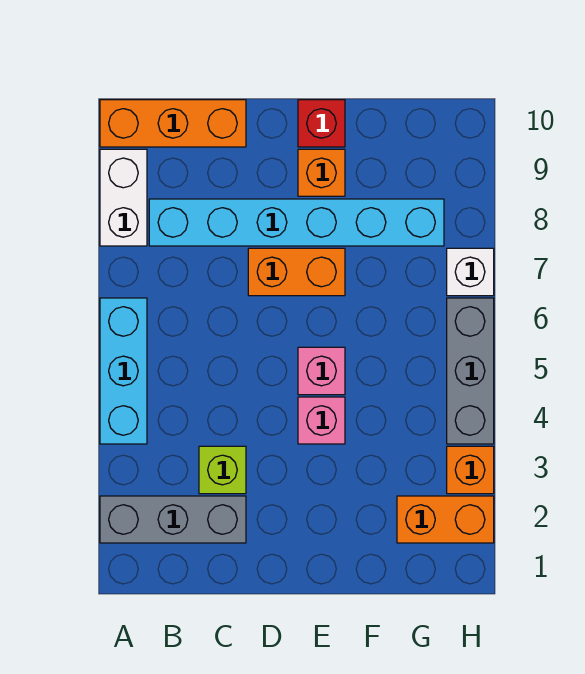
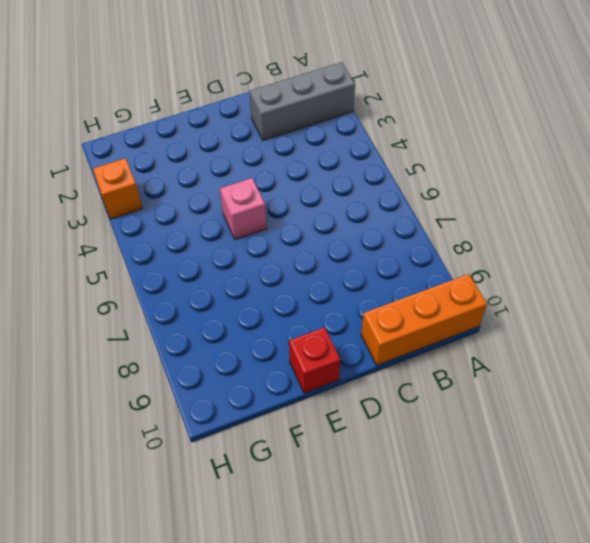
none -> cyan brick A4:A6 level 1
none -> white brick A8:A9 level 1
none -> cyan brick B8:G8 level 1

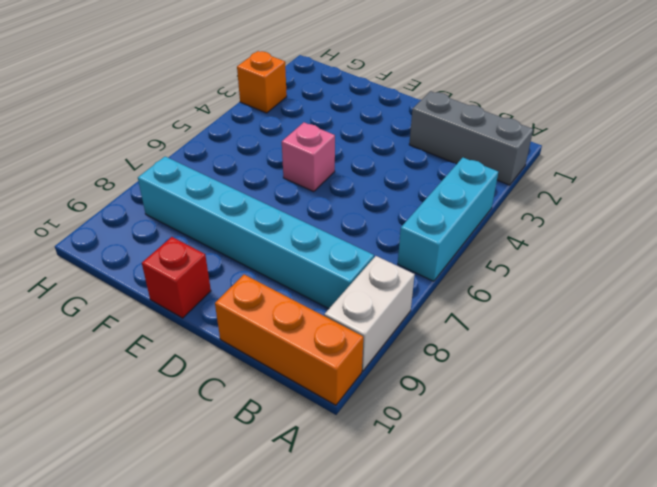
none -> lime brick C3 level 1
none -> orange brick D7:E7 level 1
none -> pink brick E4 level 1

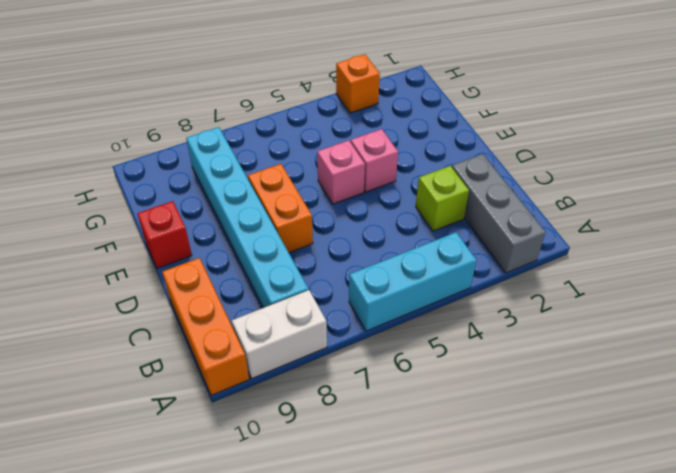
none -> orange brick E9 level 1
none -> orange brick G2:H2 level 1
none -> grey brick H4:H6 level 1

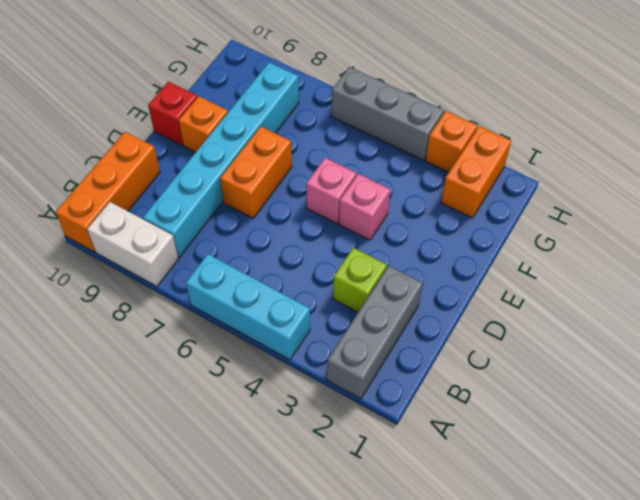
none -> white brick H7 level 1

